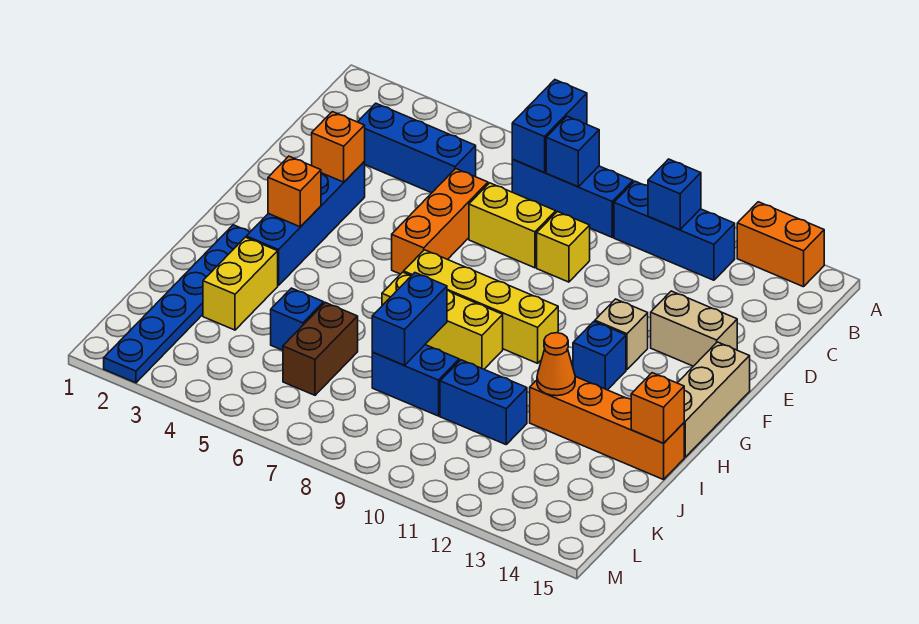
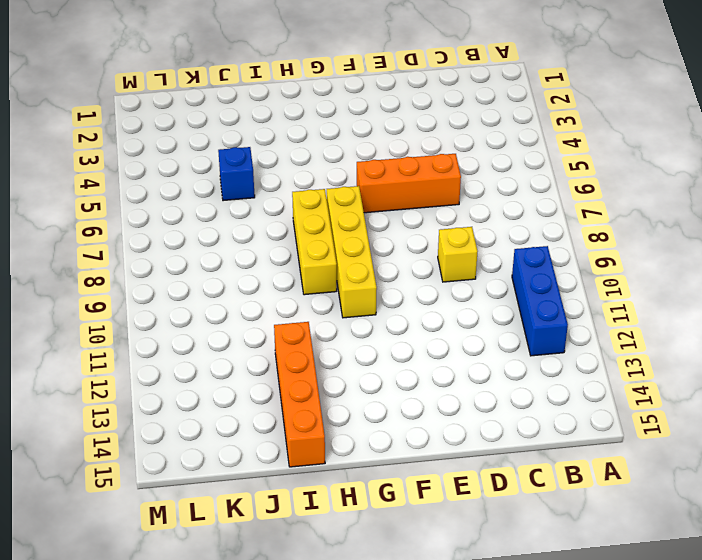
none -> orange brick A13:A14 level 1
none -> blue brick B7:B9 level 1
none -> blue brick C3:C5 level 1

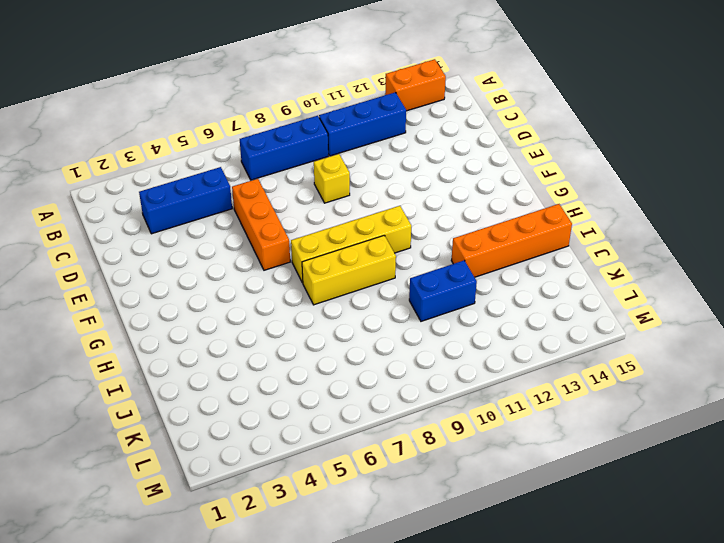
none -> yellow brick D7:D8 level 1
none -> blue brick E3:H3 level 1
none -> tan brick E13:E14 level 1

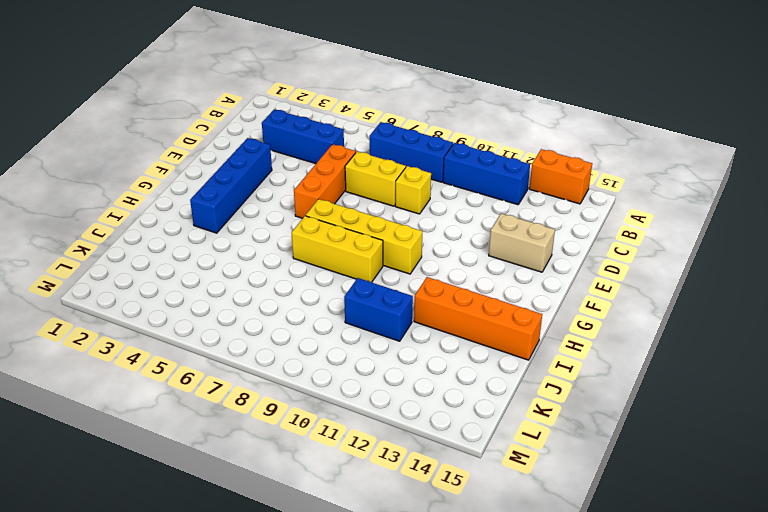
none -> tan brick F12 level 1
none -> tan brick F15:H15 level 1
none -> blue brick G12 level 1

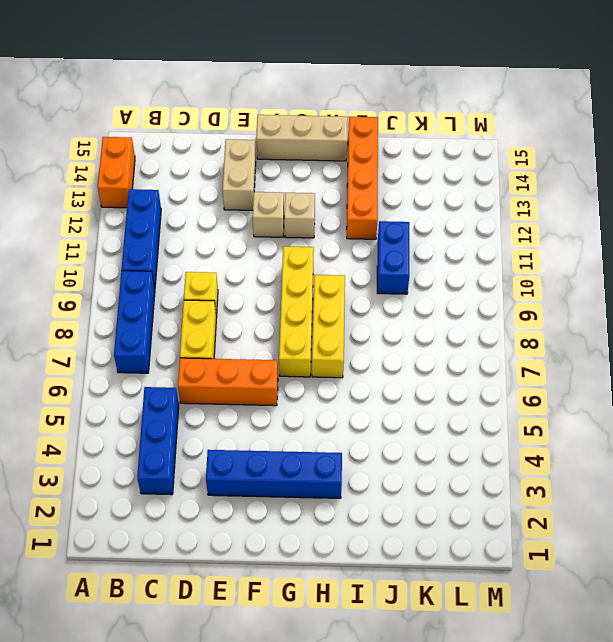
tan brick G12 level 1 -> blue brick G12 level 1
none -> blue plate H2:M2 level 1
none -> yellow brick I3:J3 level 1
none -> blue brick J5 level 1

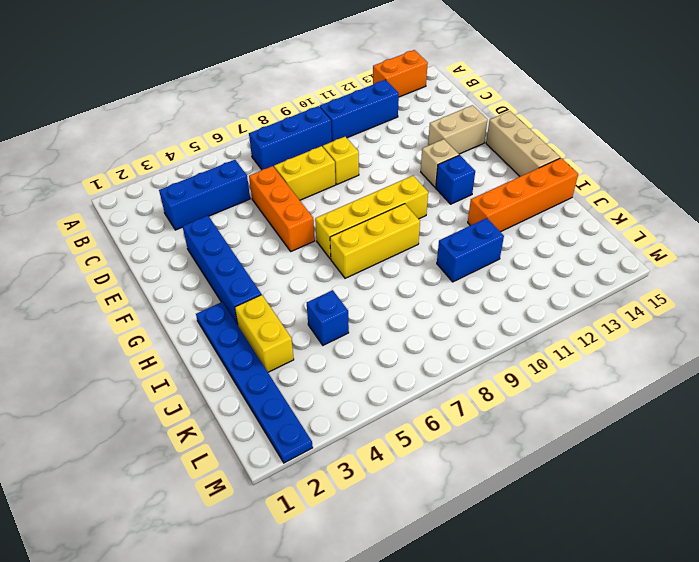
none -> brown brick J6:K6 level 1
none -> blue brick J8:J9 level 1
none -> blue brick A7:B7 level 2

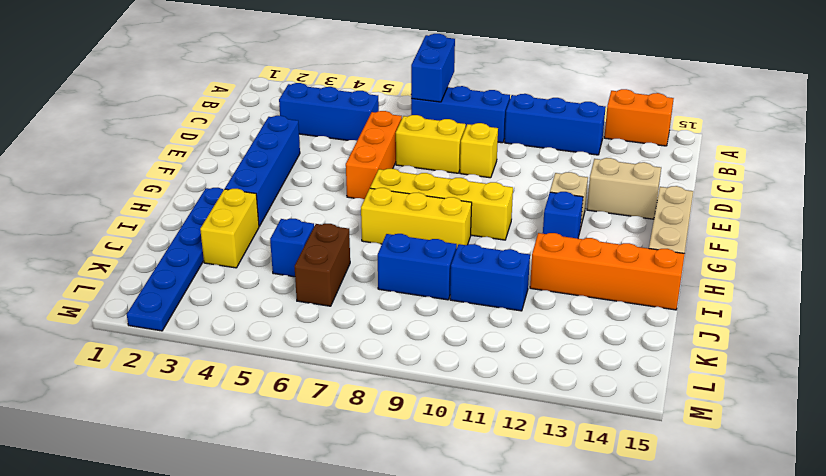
none -> blue brick B8 level 2
none -> blue brick B11 level 2
none -> orange brick E3 level 2

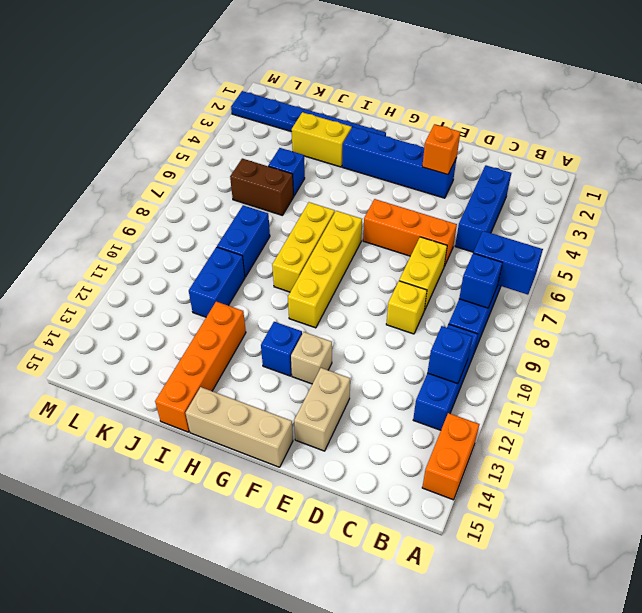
none -> orange brick G3 level 2
none -> blue brick I8:J8 level 2
none -> orange cone I12 level 2

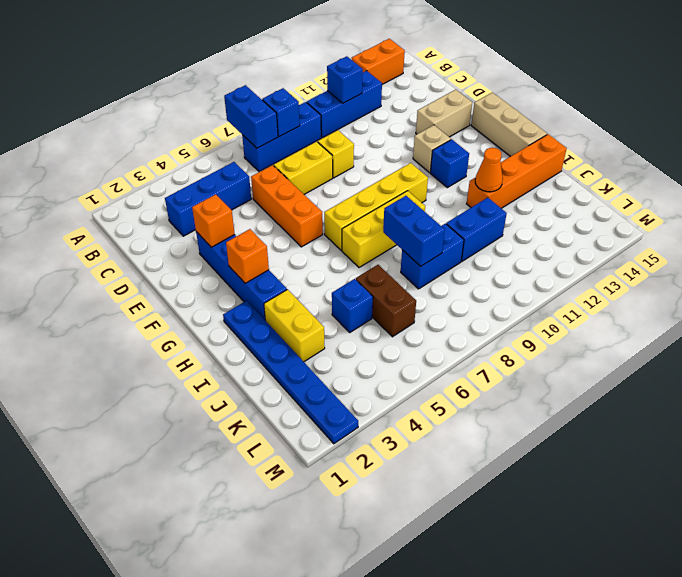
none -> orange brick I15 level 2

